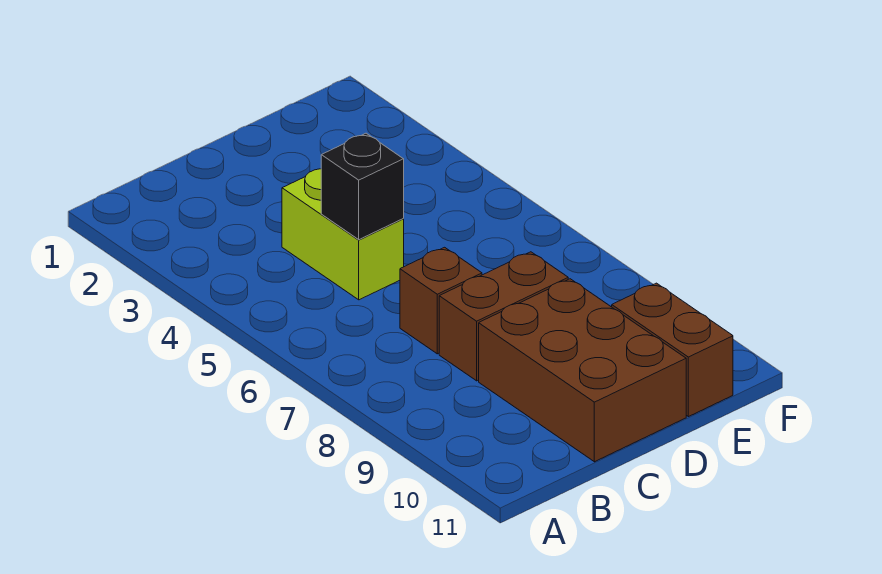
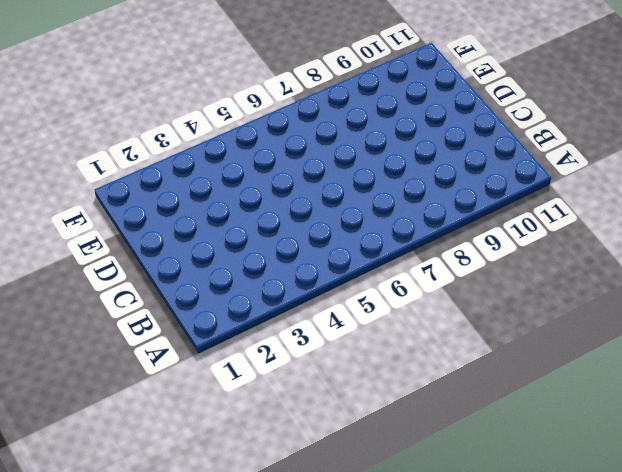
none -> lime brick C4:C5 level 1
none -> brown brick C7 level 1

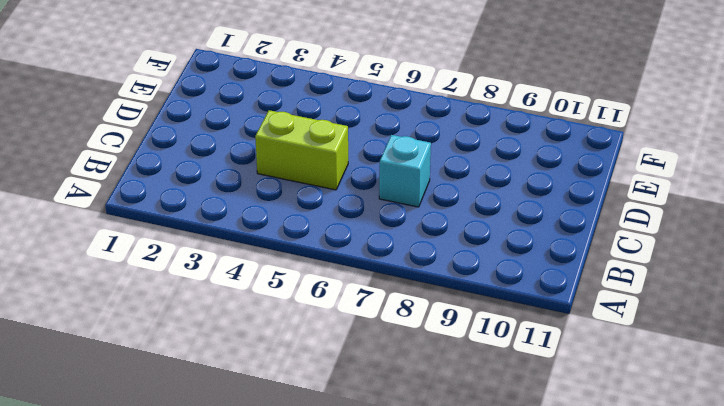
cyan brick C7 level 1 -> brown brick C7 level 1
none -> brown brick C8:D8 level 1
none -> brown brick C9:D11 level 1

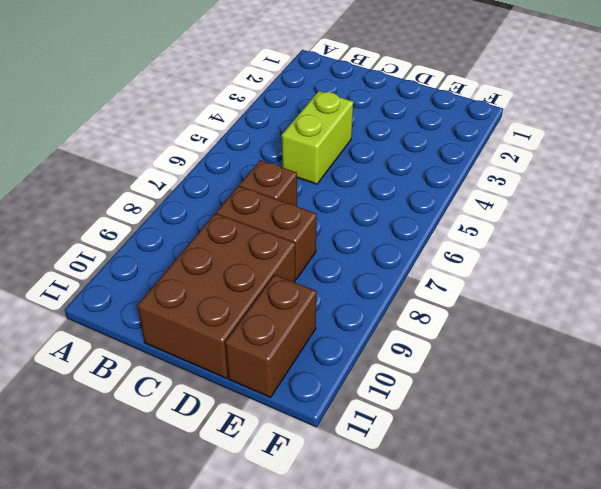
none -> black brick C5 level 2

